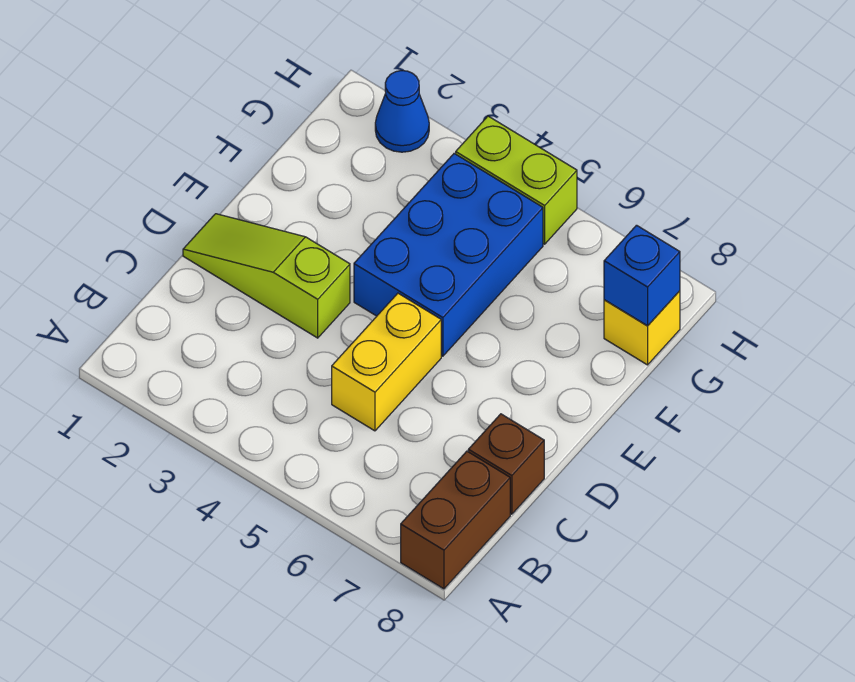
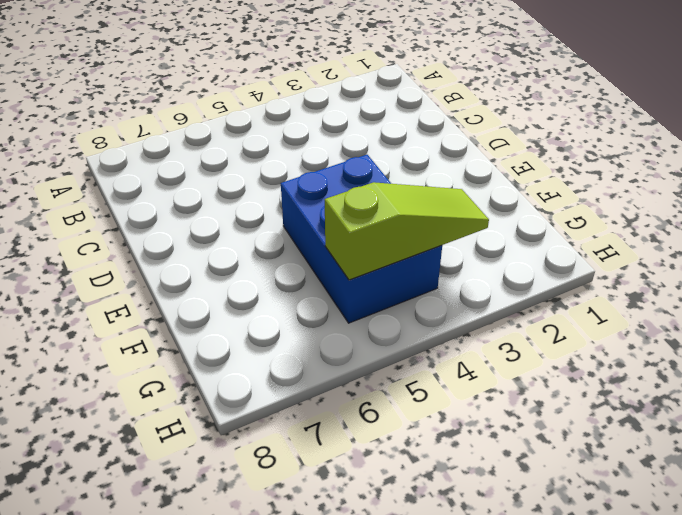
lime slope G3:G5 level 2 top 5 -> lime slope D1:D3 level 1 top 3
none -> brown brick A8:B8 level 1
none -> yellow brick C5:D5 level 1

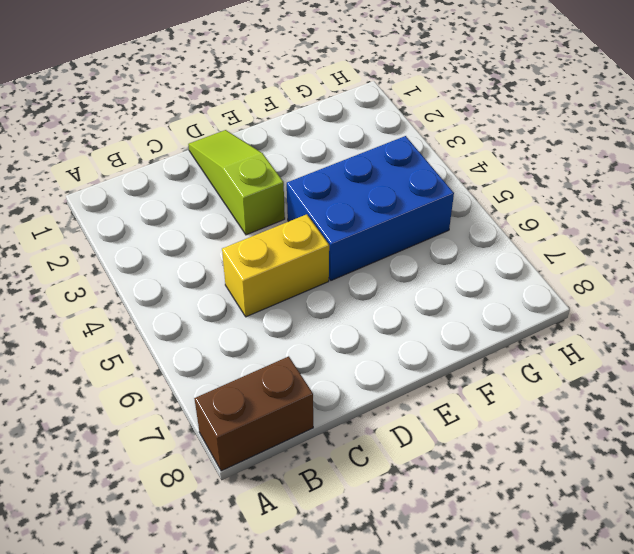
none -> brown brick C8 level 1
none -> yellow brick G8 level 1

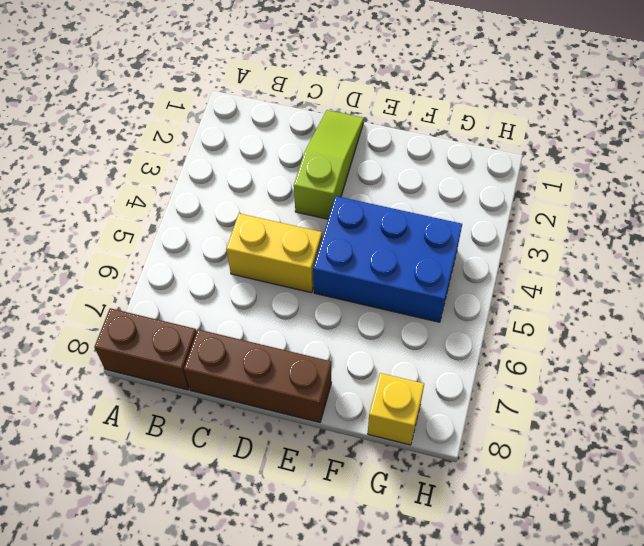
brown brick C8:E8 level 1 -> brown brick C8 level 1
none -> blue cone H2 level 1
none -> lime brick H4:H5 level 1

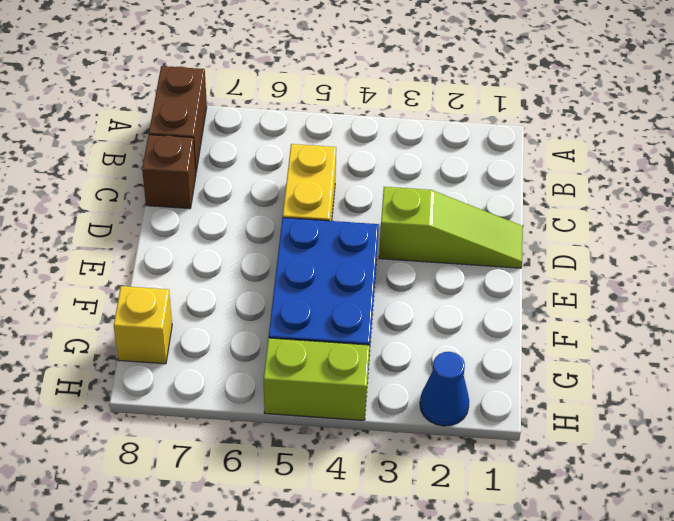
none -> blue brick G8 level 2

